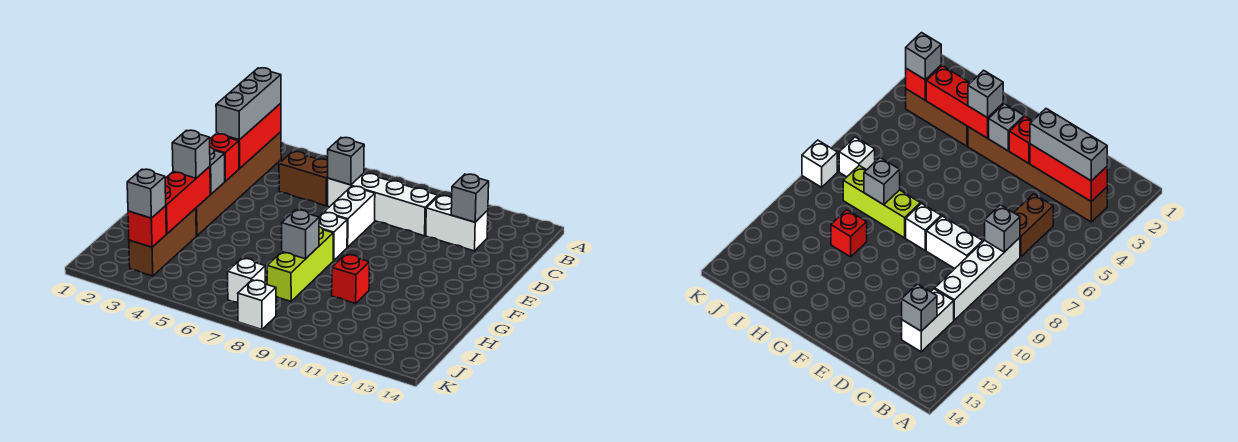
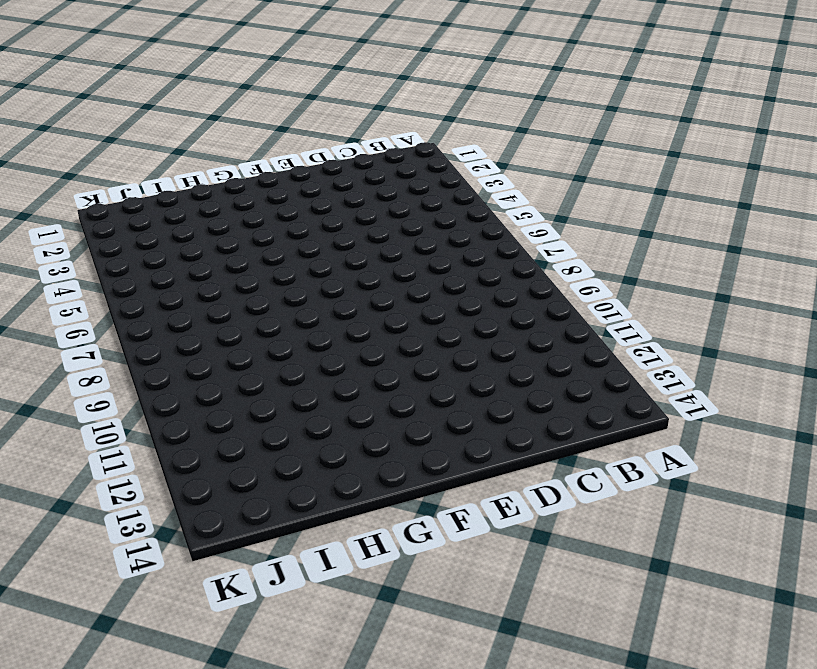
none -> brown brick B3:G3 level 1
none -> brown brick C5:C6 level 1
none -> white brick C7:C10 level 1

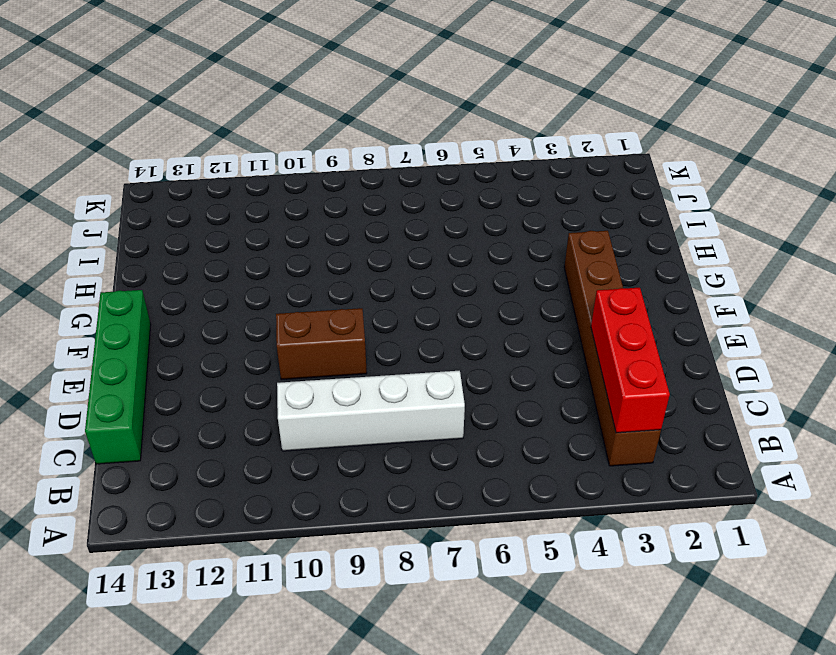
green brick C14:F14 level 1 -> none
brown brick E9:E10 level 1 -> brown brick C5:C6 level 1
none -> white brick C11:C12 level 1
none -> white brick D8:E8 level 1
none -> white brick F8 level 1

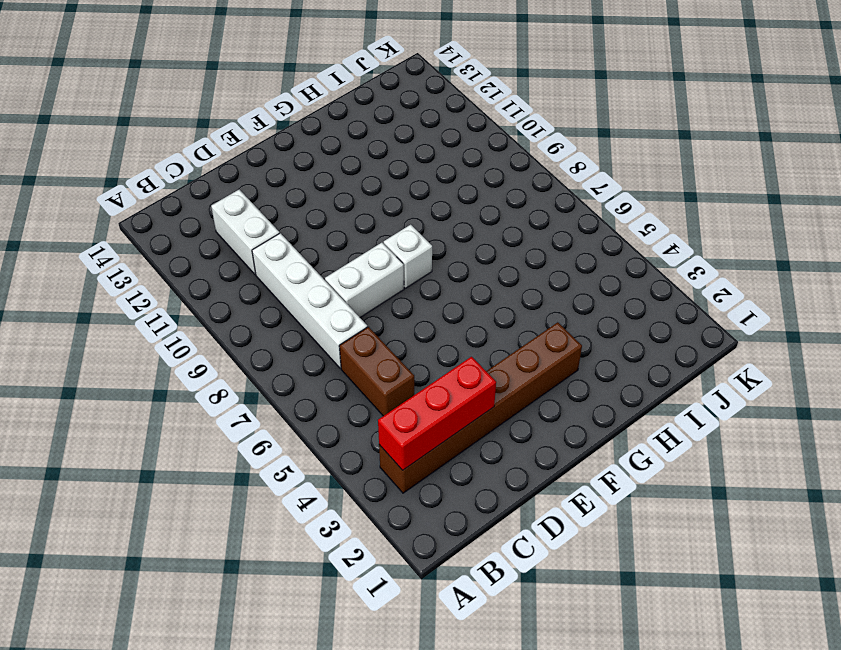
none -> lime brick G8:I8 level 1
none -> brown brick H3:J3 level 1
none -> red brick H10 level 1

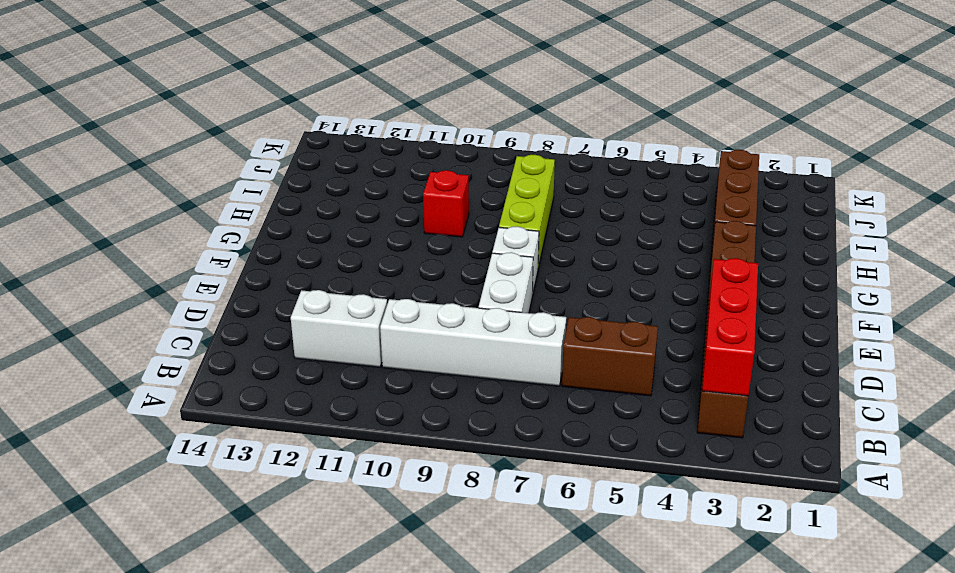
none -> white brick J7 level 1
none -> white brick K8 level 1
none -> grey brick C7 level 2

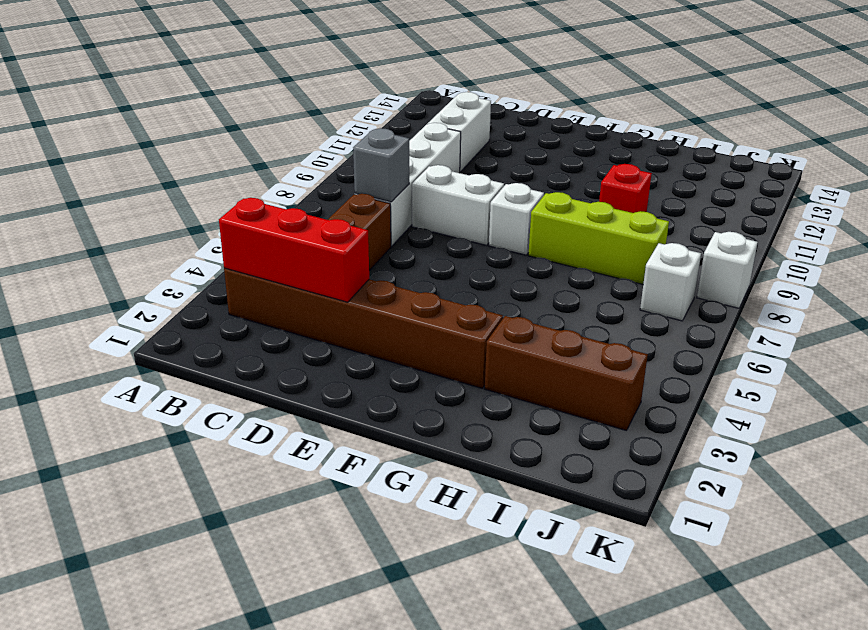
none -> grey brick C12 level 2
none -> red brick E3 level 2
none -> grey brick F3 level 2

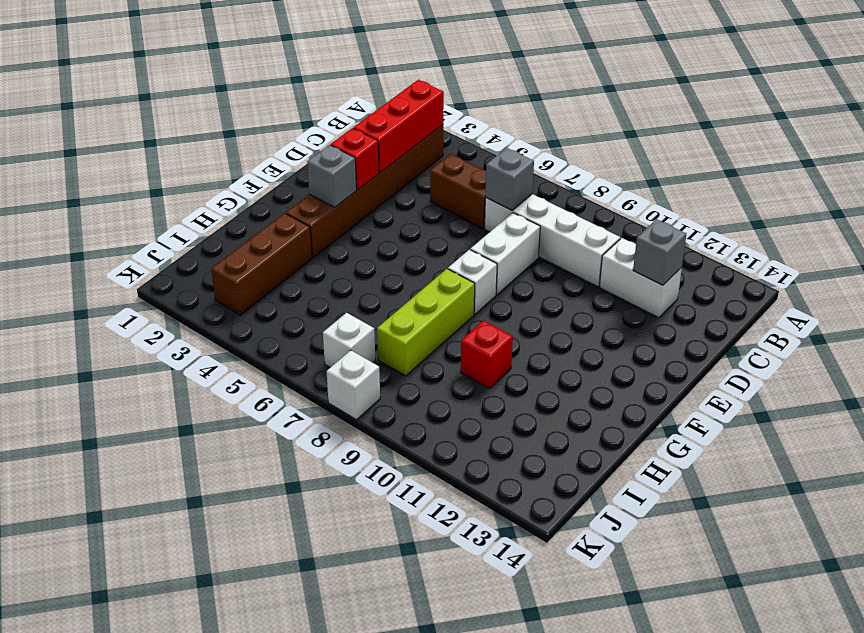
none -> red brick G3:I3 level 2
none -> grey brick H8 level 2
none -> red brick J3 level 2

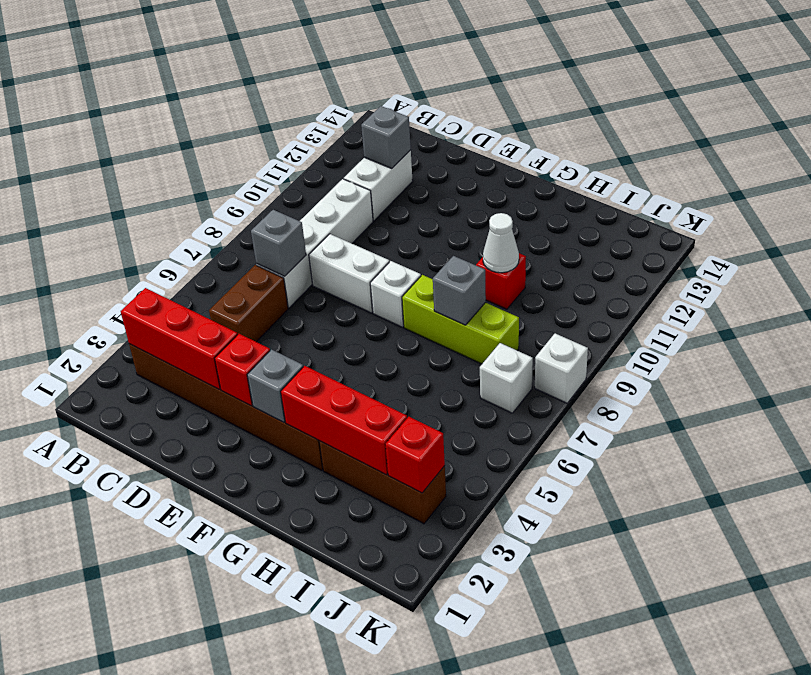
white cone H10 level 2 -> none
none -> grey brick B3:D3 level 3
none -> grey brick G3 level 3
none -> grey brick J3 level 3

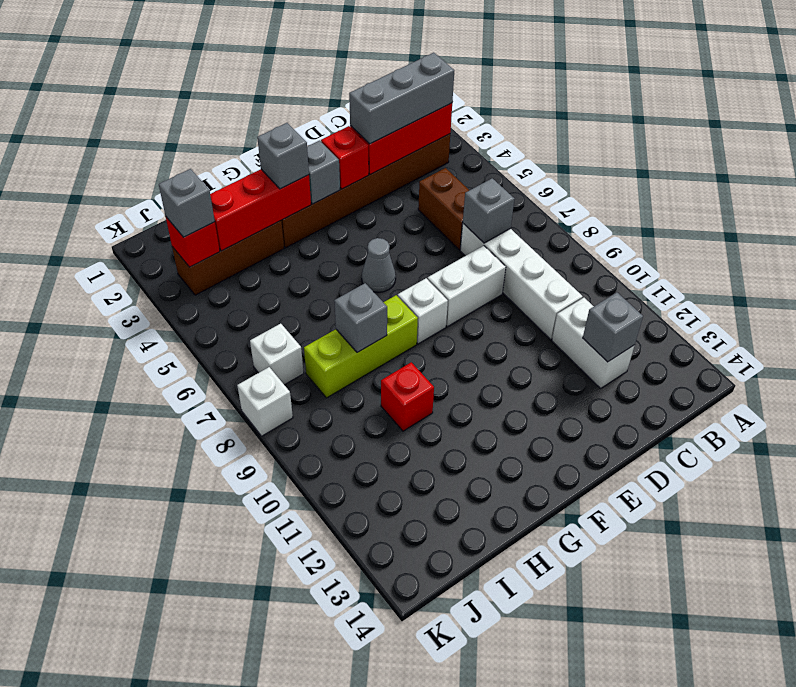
grey cone F6 level 1 -> none

